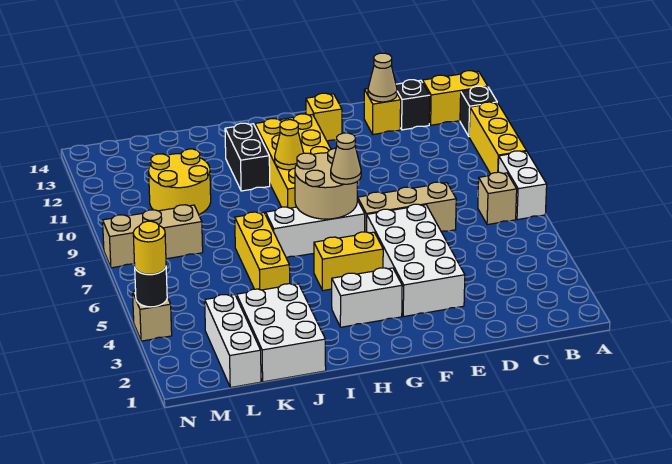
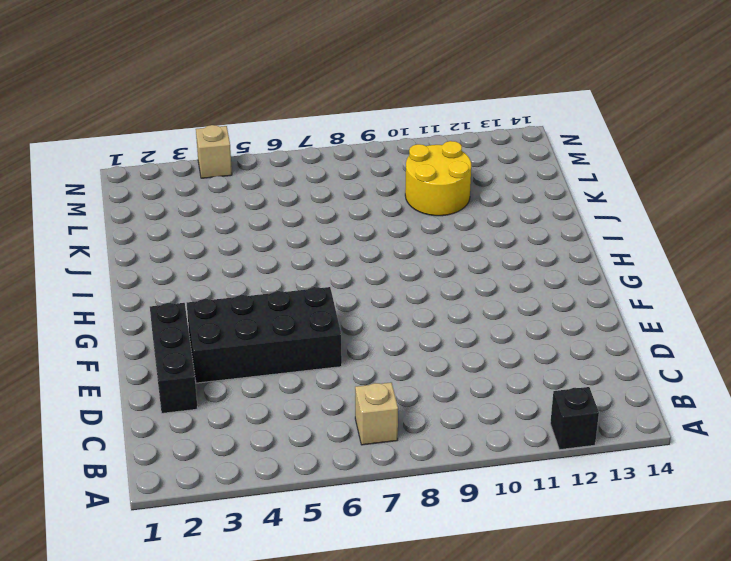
black brick D2:F2 level 1 -> none
black brick E3:F6 level 1 -> white brick E3:F6 level 1
none -> white brick A7:A8 level 1
none -> yellow brick A9:A11 level 1
none -> yellow brick A13:B13 level 1

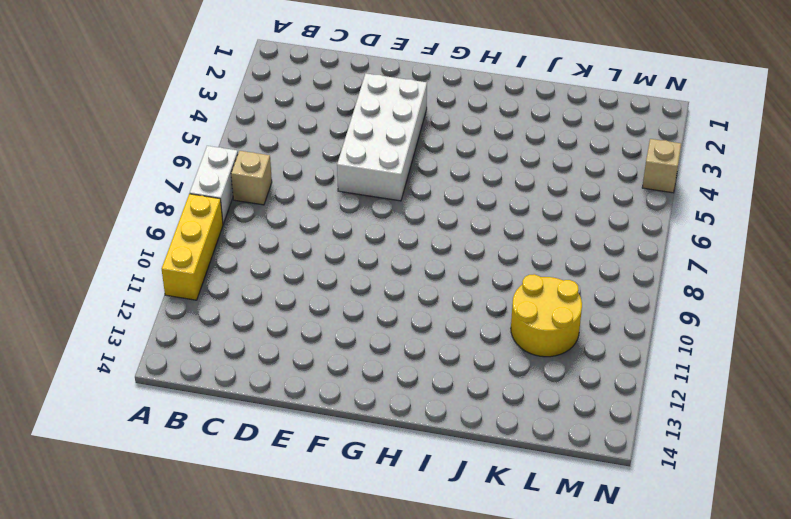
none -> black brick A12 level 1
none -> yellow brick A13:B13 level 1
none -> black brick C13 level 1

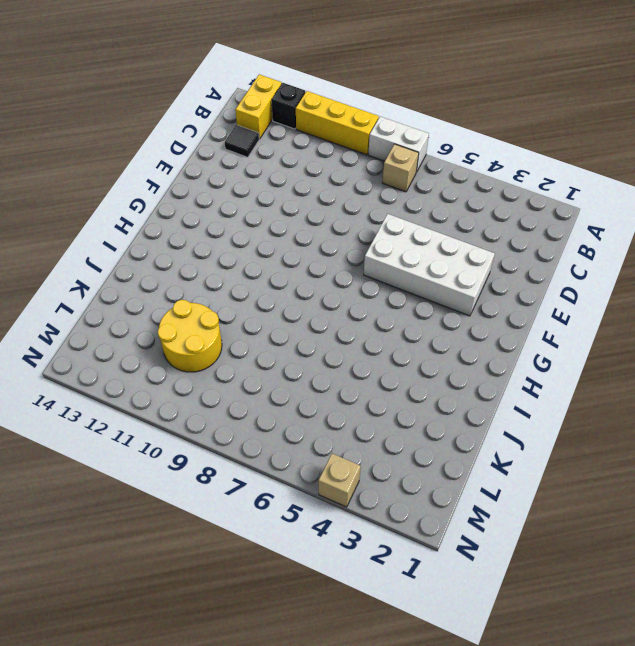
black tile C13 level 1 -> black brick C13 level 1
none -> tan brick D7:F7 level 1
none -> yellow brick D13 level 1
none -> yellow brick F13 level 1

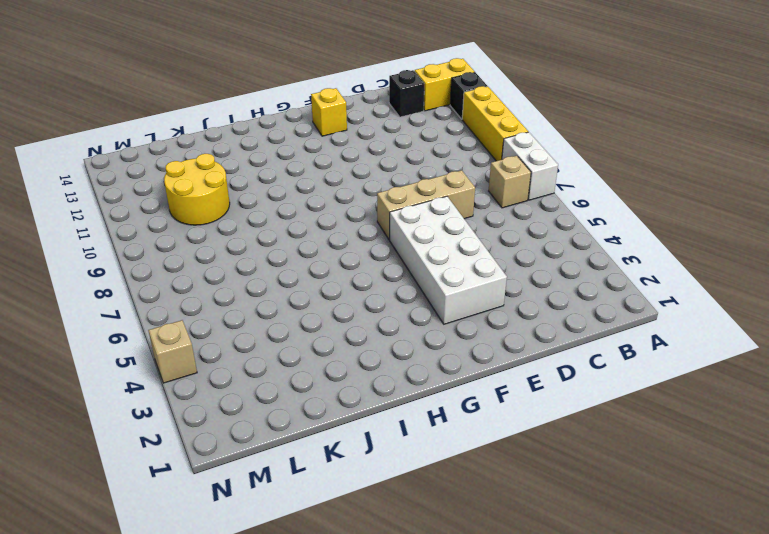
none -> yellow brick D13 level 1
none -> white brick G3:H3 level 1
none -> yellow brick G5:H5 level 1

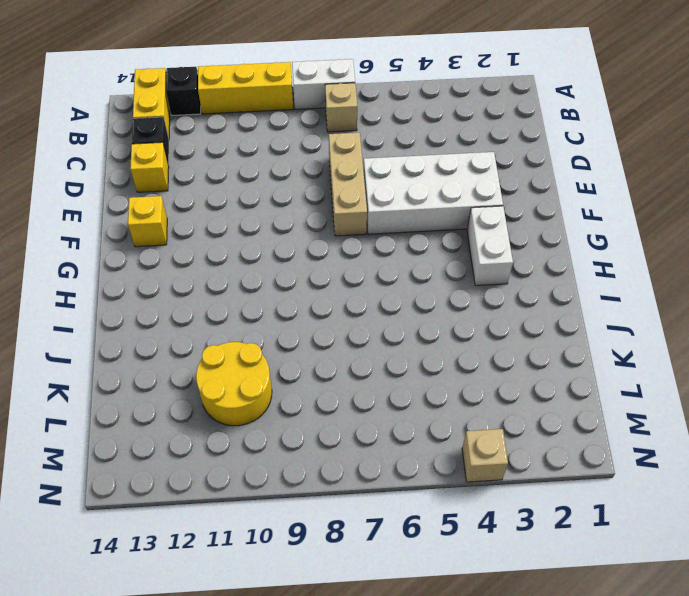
none -> yellow brick G5:H5 level 1
none -> white brick G7:I7 level 1
none -> yellow brick G9:H12 level 1

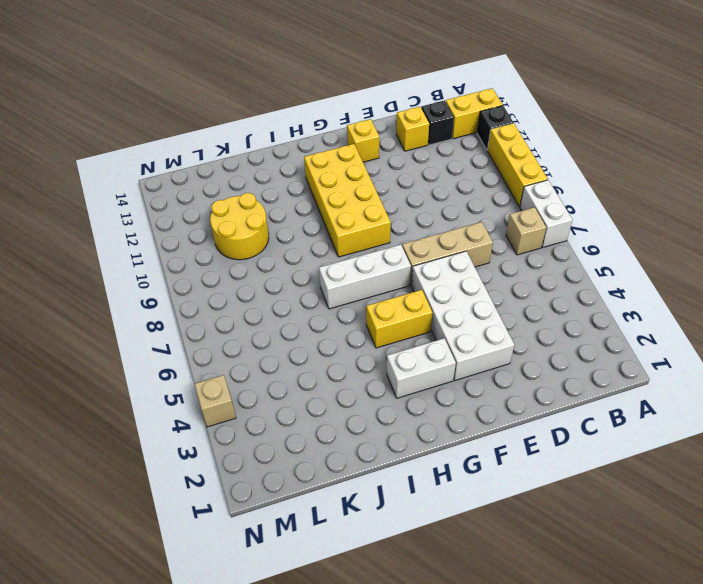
none -> black brick I11:I12 level 1
none -> white brick J1:K3 level 1
none -> yellow brick J5:J7 level 1

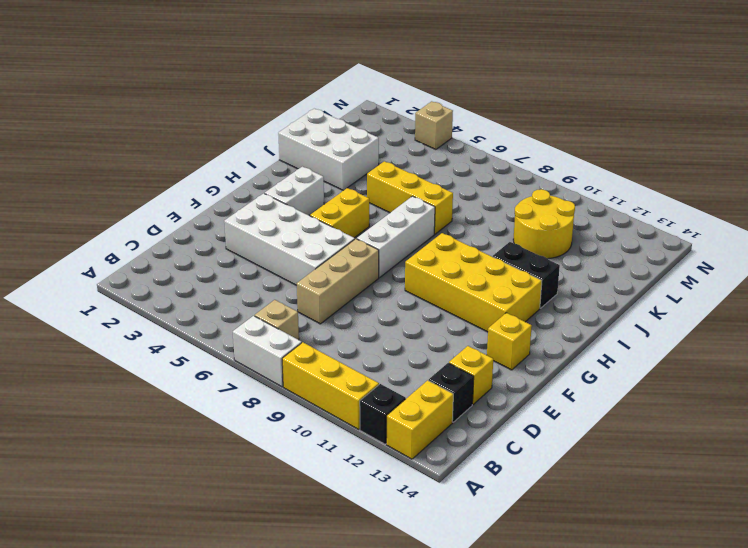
none -> white brick L1:L3 level 1
none -> tan brick L8:N8 level 1
none -> tan cone D13 level 2

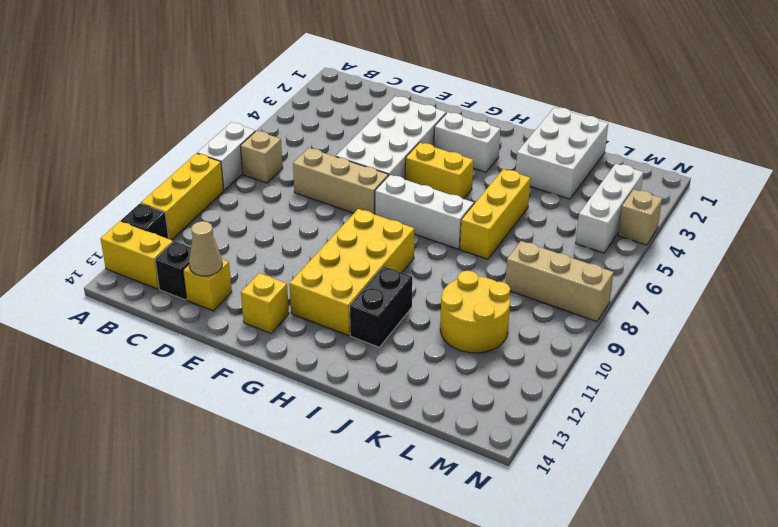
white brick M3:M5 level 1 -> white brick L1:L3 level 1
none -> tan round brick G7:H8 level 2
none -> yellow cone H10 level 2
none -> black round brick N4 level 2

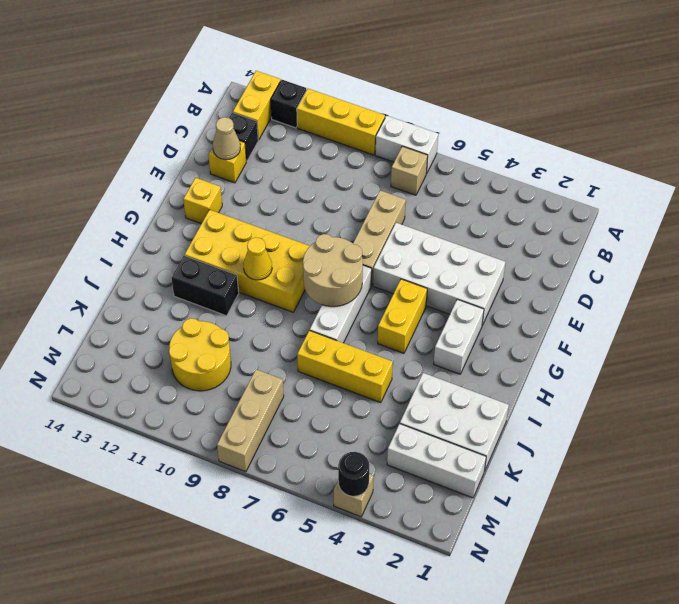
none -> tan cone G7 level 3
none -> yellow round brick N4 level 3

